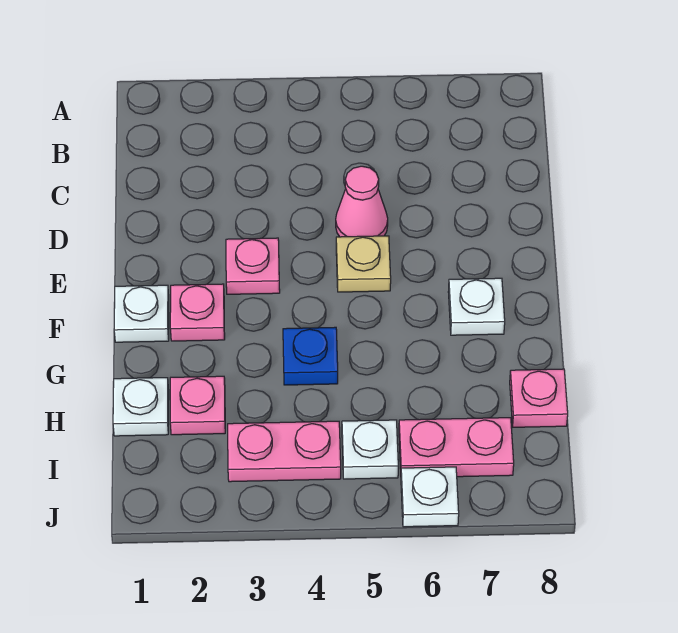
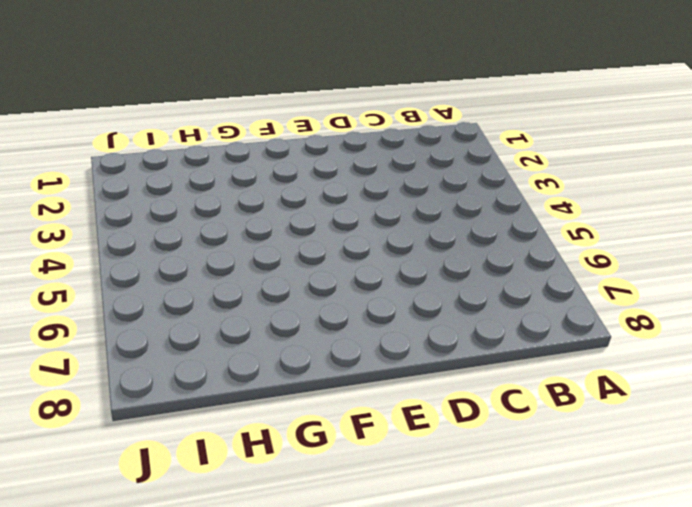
none -> pink cone D5 level 1
none -> pink plate E3 level 1
none -> tan plate E5 level 1

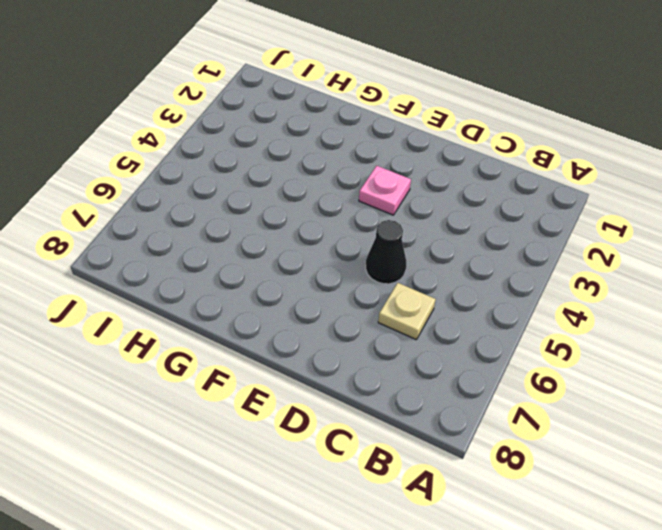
tan plate C6 level 1 -> tan plate E5 level 1
black cone D5 level 1 -> pink cone D5 level 1
none -> white plate F1 level 1
none -> pink plate F2 level 1
none -> white plate F7 level 1

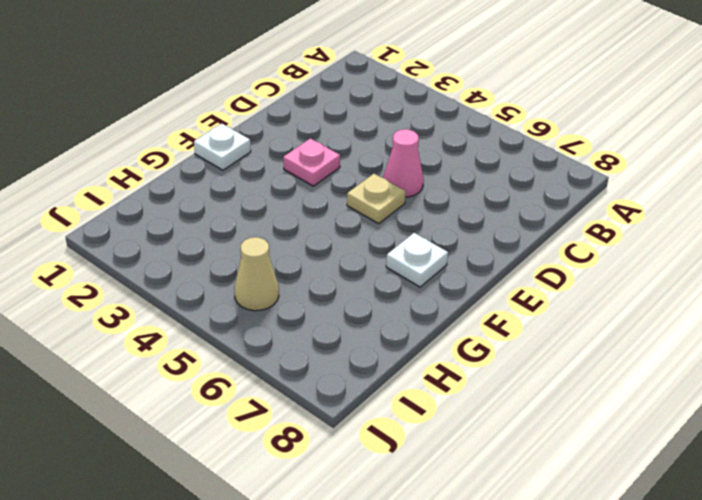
tan cone I5 level 1 -> white plate I5 level 1
none -> pink plate F2 level 1
none -> blue plate G4 level 1
none -> white plate H1 level 1

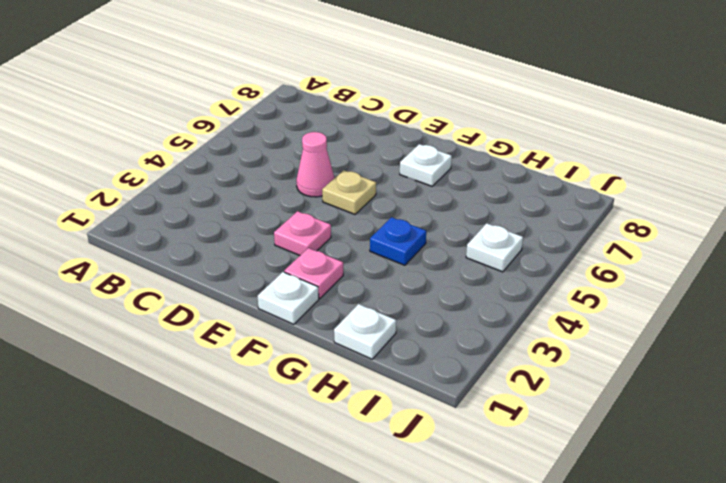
none -> pink plate H2 level 1
none -> pink plate H8 level 1
none -> pink plate I3:I4 level 1

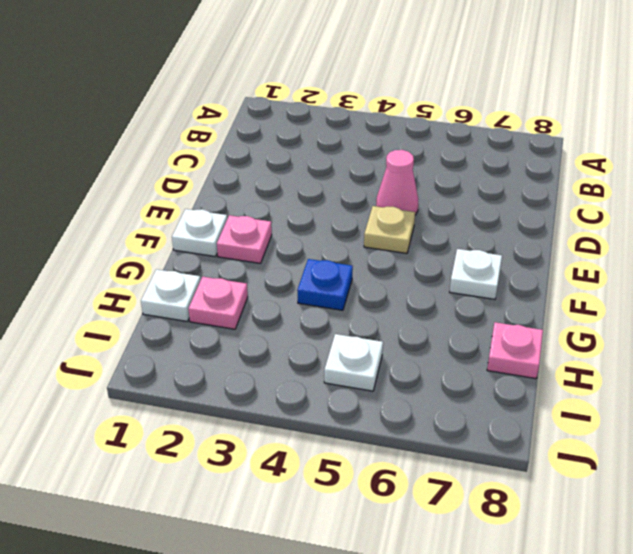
none -> pink plate E3 level 1
none -> pink plate I3:I4 level 1
none -> pink plate I6:I7 level 1

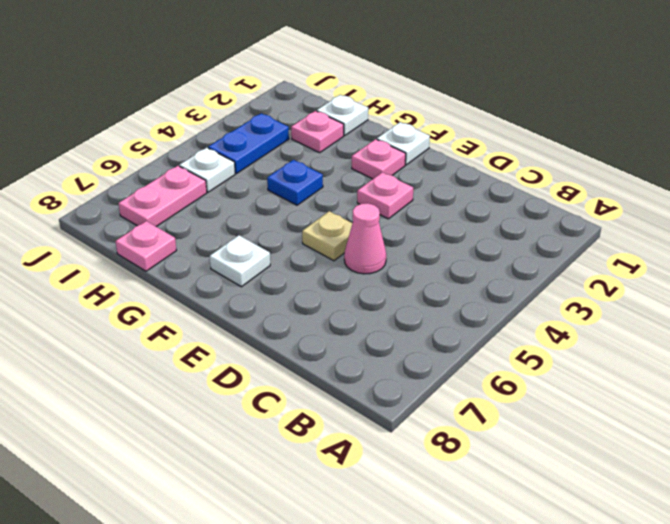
blue plate I3:I4 level 1 -> pink plate I3:I4 level 1
none -> white plate J6 level 1

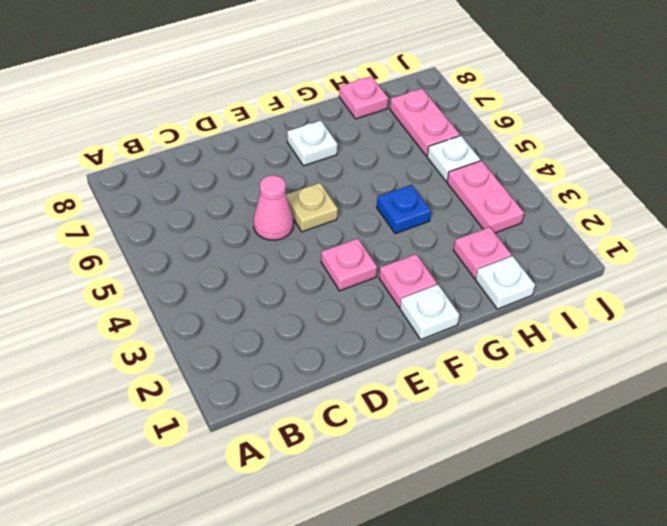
none -> white plate J6 level 1

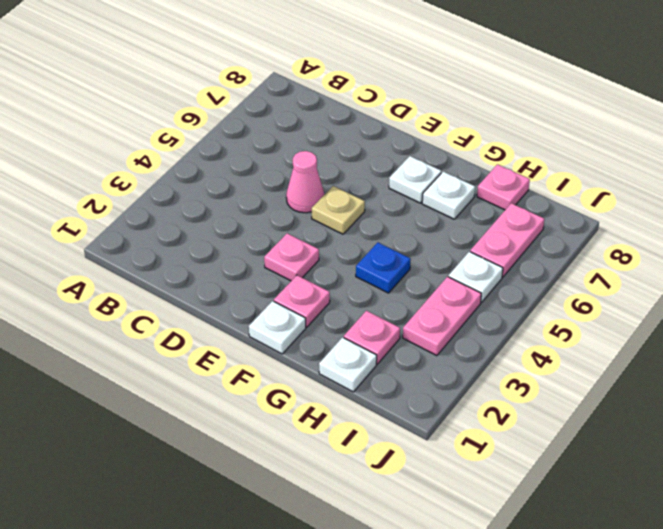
white plate G7 level 1 -> white plate J6 level 1

